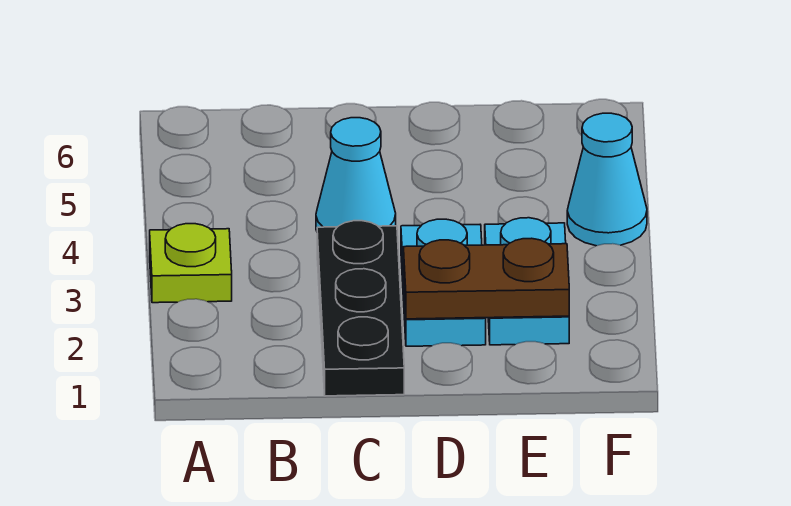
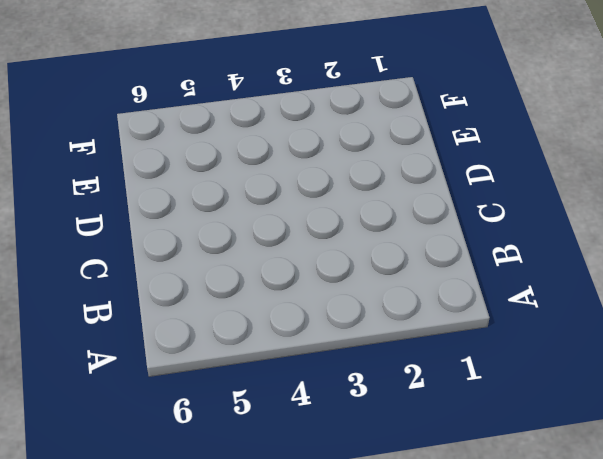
none -> lime plate A3 level 1
none -> black plate C1:C3 level 1

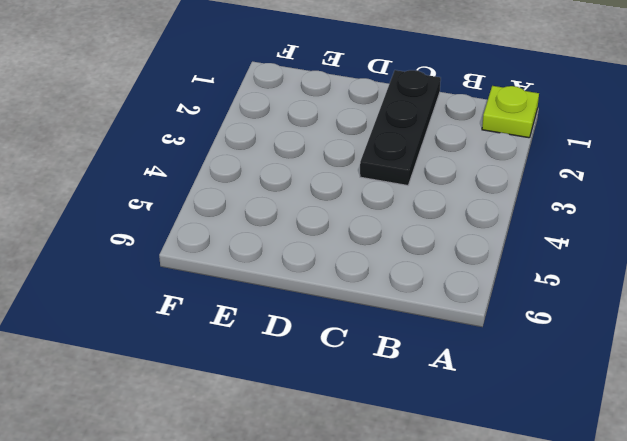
lime plate A1 level 1 -> lime plate A3 level 1
none -> cyan cone C4 level 1
none -> cyan plate D2:D3 level 1

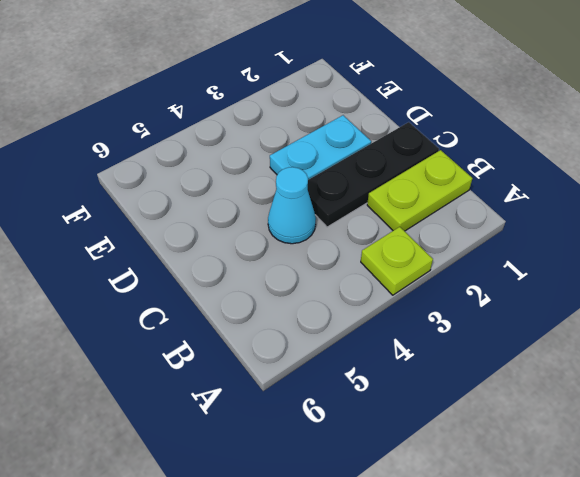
lime plate B1:B2 level 1 -> none
none -> cyan plate E2:E3 level 1
none -> cyan cone F4 level 1

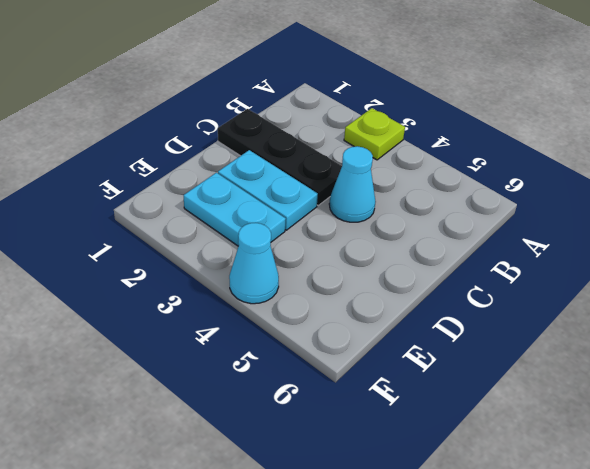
none -> brown plate D2:E2 level 2

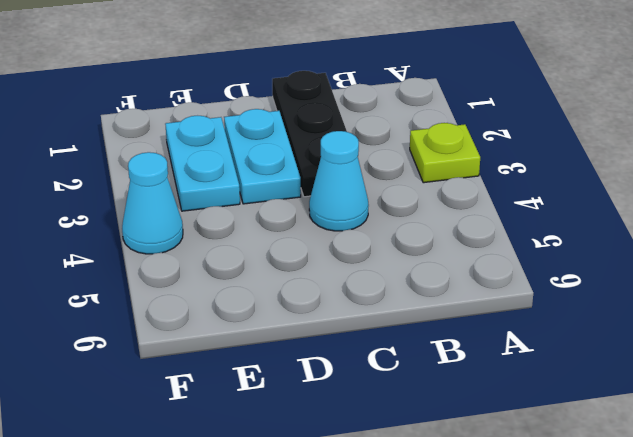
none -> brown plate D2:E2 level 2

